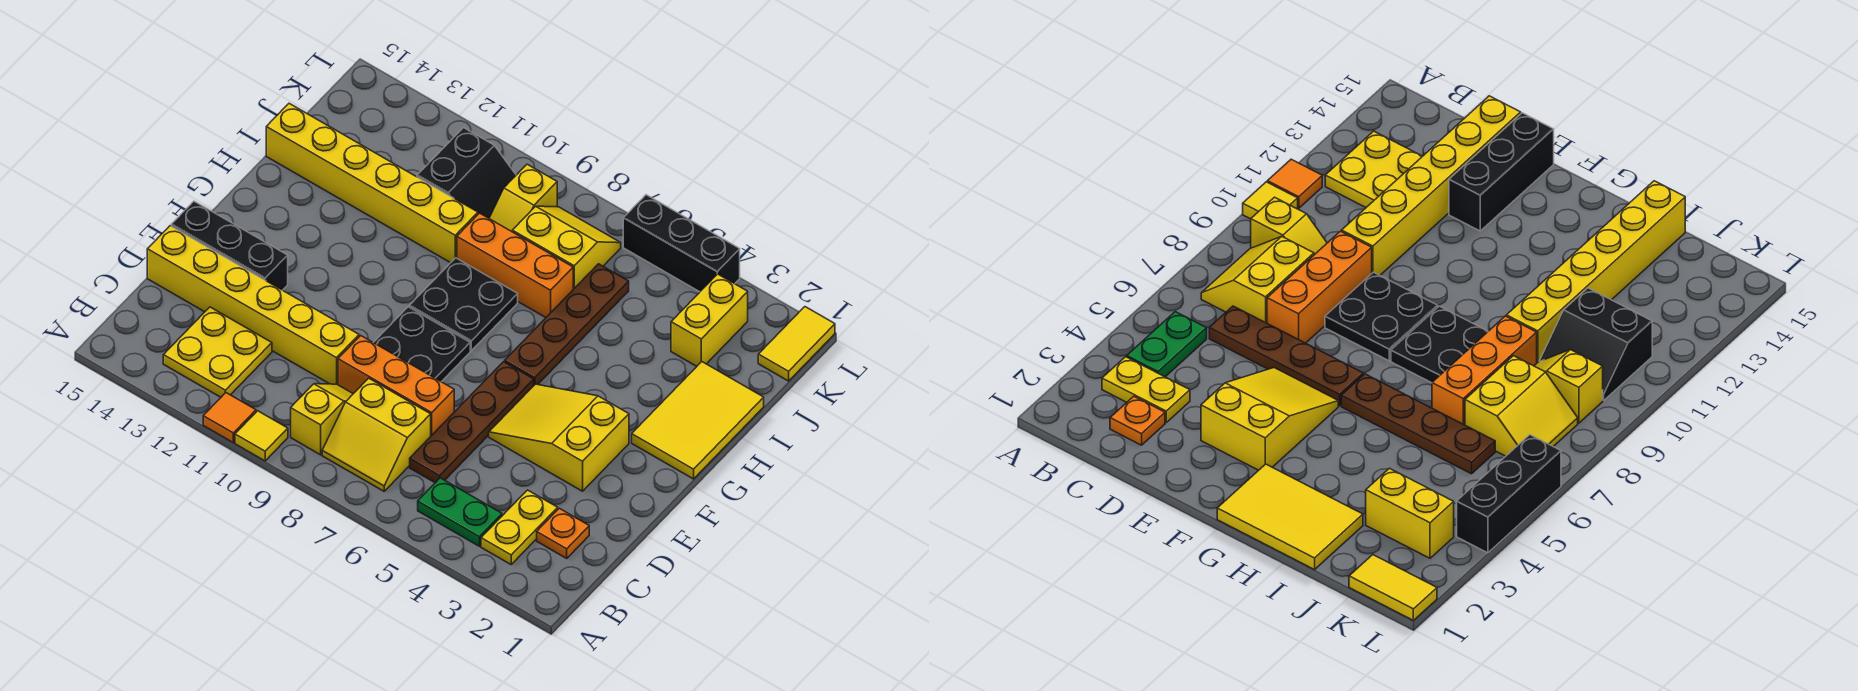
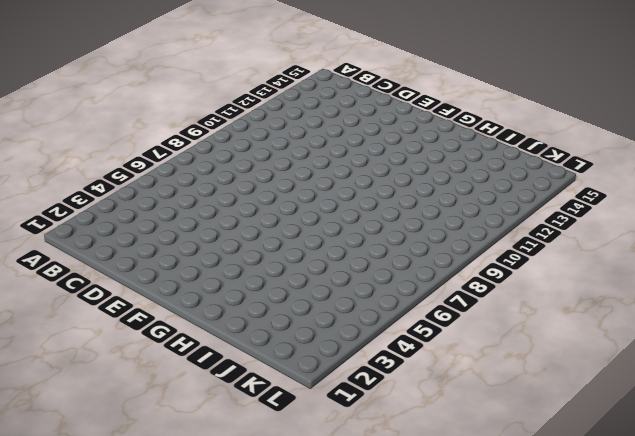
none -> yellow tile A10 level 1
none -> orange tile A11 level 1
none -> yellow plate B3:C3 level 1

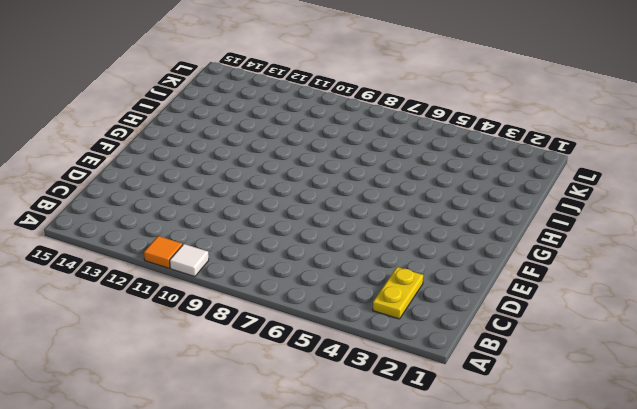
white tile A10 level 1 -> yellow tile A10 level 1
none -> green plate B4:B5 level 1
none -> yellow slope B7:C8 level 1 top C
none -> yellow slope B9:C9 level 1 top B

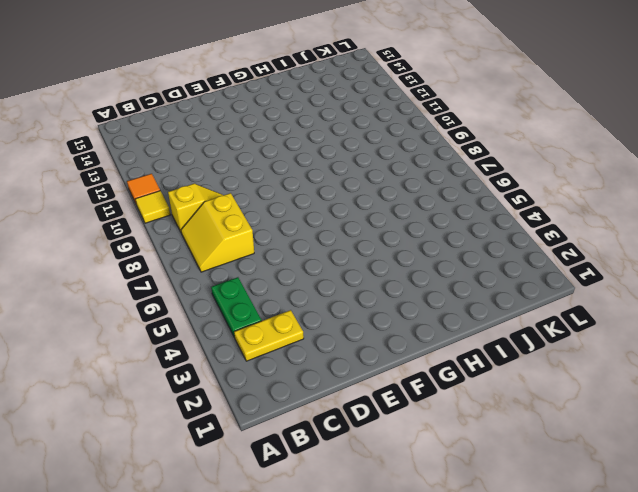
none -> yellow plate B12:C13 level 1
none -> orange plate C2 level 1
none -> brown plate C6:F6 level 1

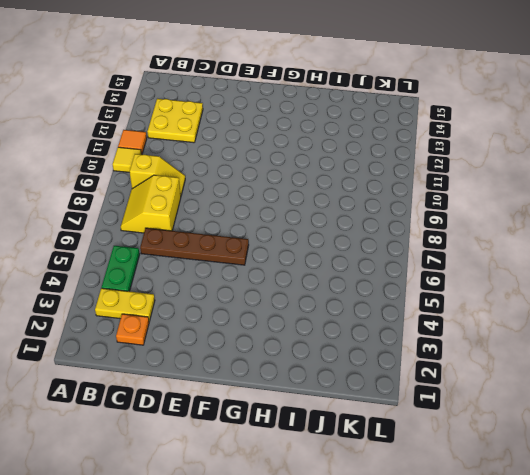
none -> orange brick D7:D9 level 1
none -> yellow brick D10:D15 level 1
none -> yellow slope E3:F5 level 1 top 3

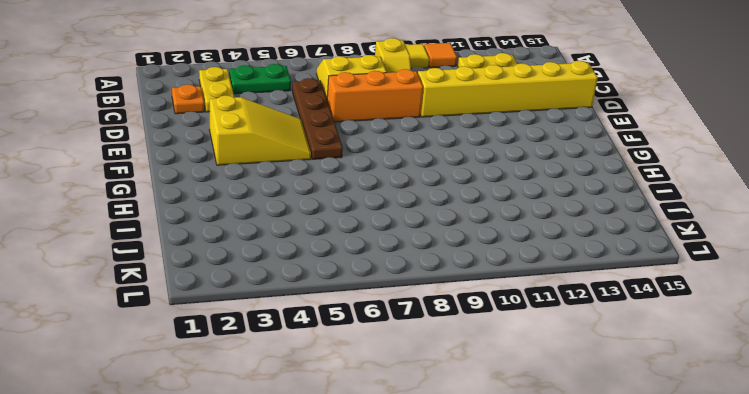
none -> black plate E8:F9 level 1
none -> black brick E13:E15 level 1
none -> yellow tile G1:I2 level 1

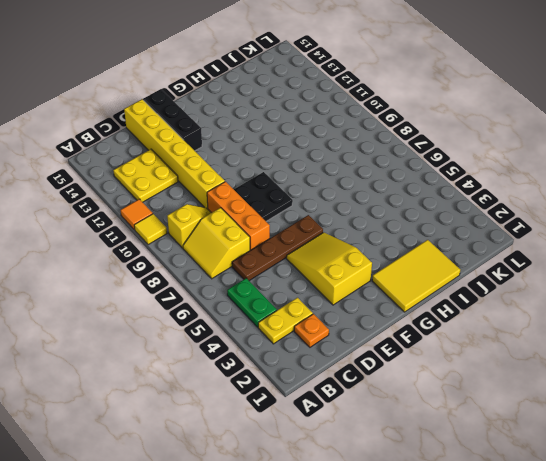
none -> brown plate G6:J6 level 1
none -> black plate G8:H9 level 1
none -> orange brick I7:I9 level 1

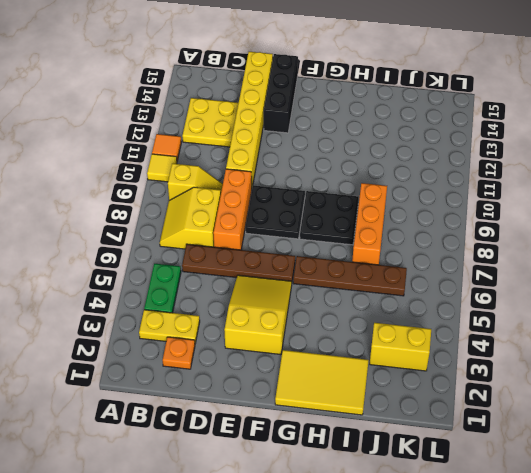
none -> yellow brick I10:I15 level 1
none -> yellow slope J7:K8 level 1 top J
none -> yellow slope J9:K9 level 1 top K

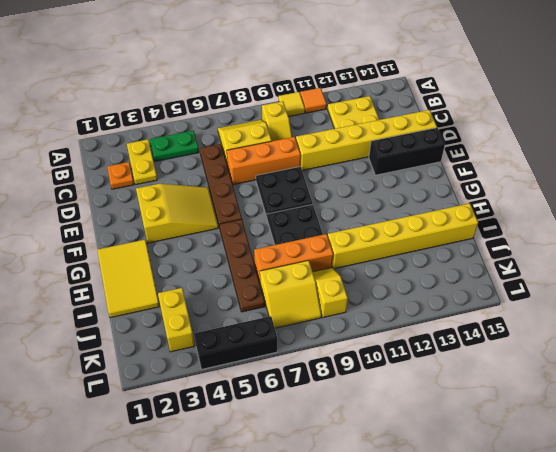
none -> black slope J10:K11 level 1 top 11
none -> yellow tile K1:L1 level 1

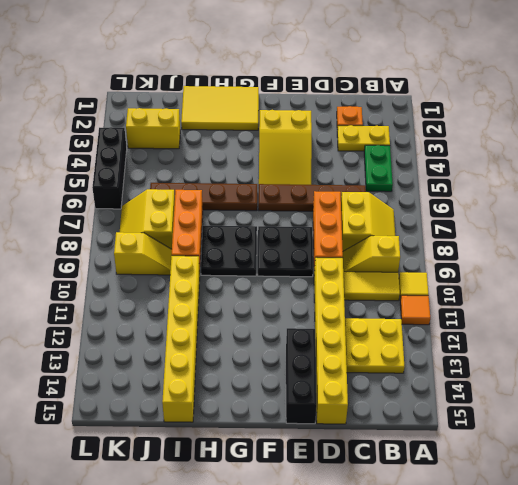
yellow tile B10:C10 level 1 -> yellow tile K1:L1 level 1
none -> black slope J10:K11 level 1 top 11

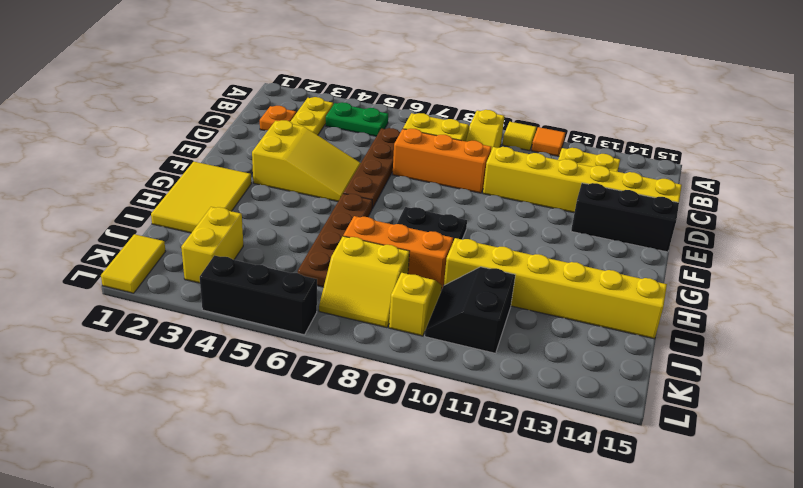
none -> black plate E8:F9 level 1

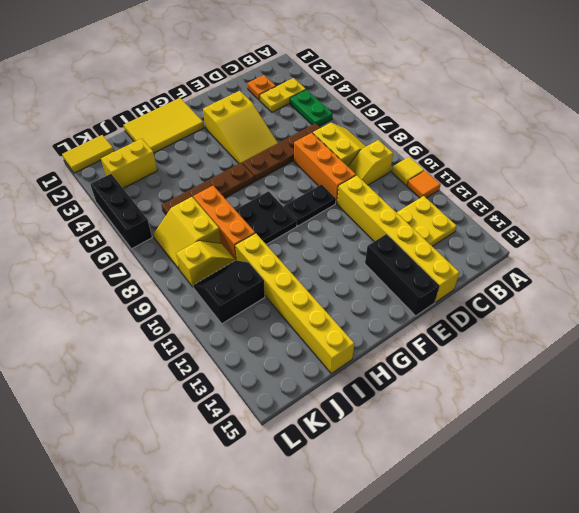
black plate E9:F9 level 1 -> black plate E8:F9 level 1

